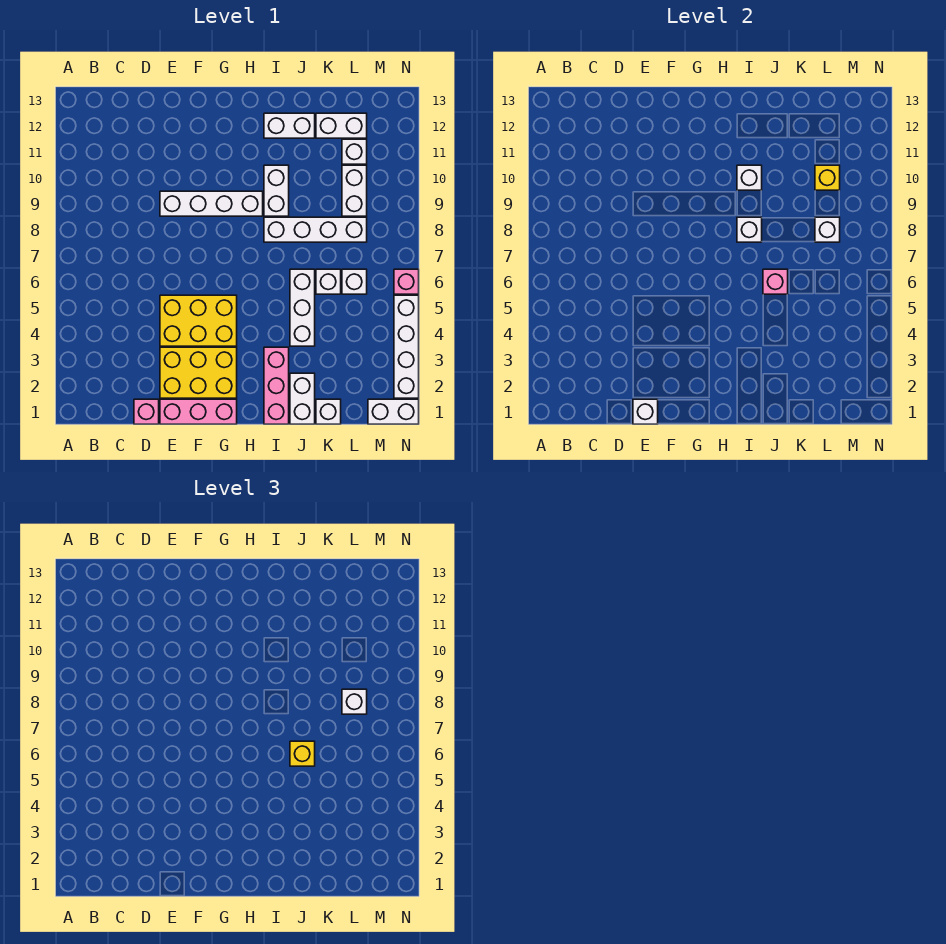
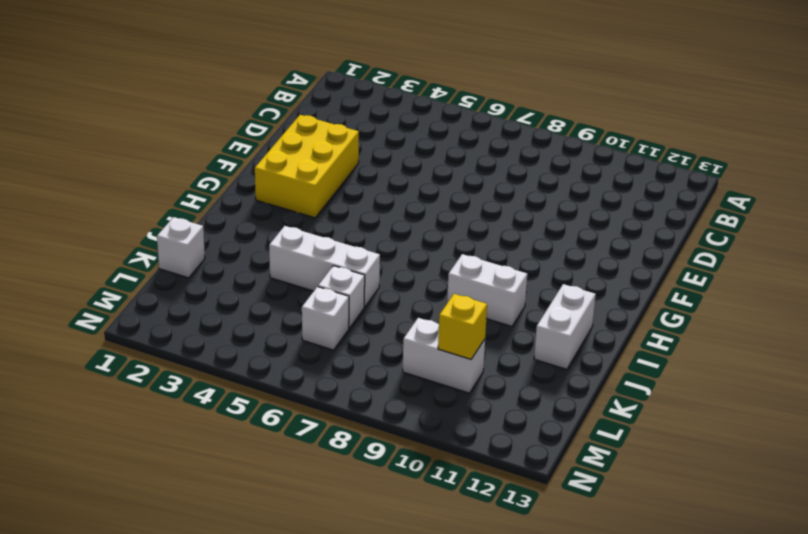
none -> pink brick D1 level 1
none -> pink brick E1:G1 level 1
none -> yellow brick E4:G5 level 1

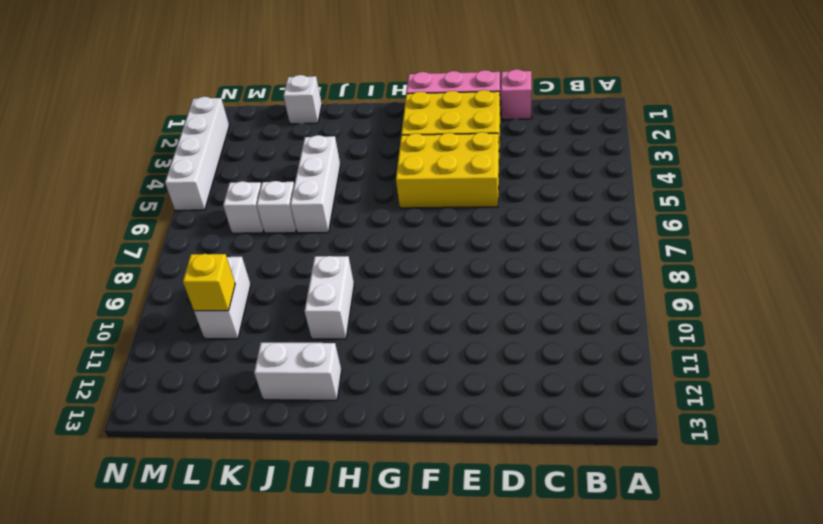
none -> white brick E9:H9 level 1
none -> pink brick I1:I3 level 1
none -> white brick I8:L8 level 1

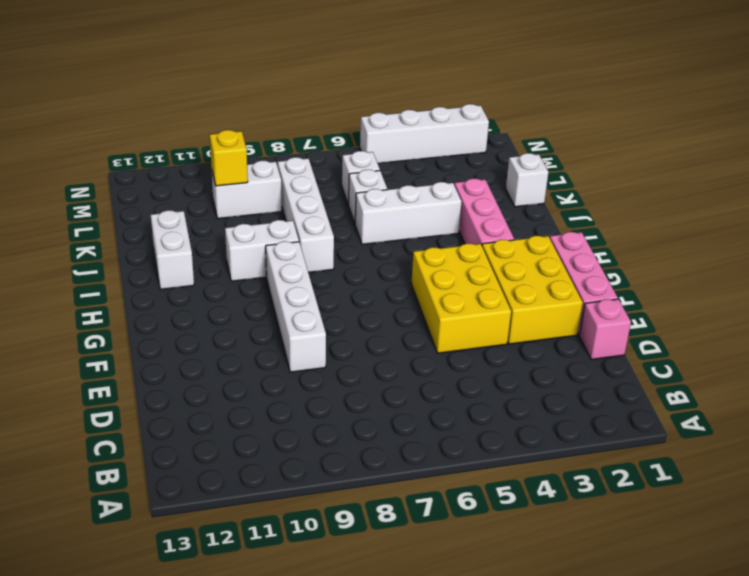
pink brick H3:J3 level 1 -> pink brick I1:I3 level 1
none -> white brick J1:J2 level 1
none -> white brick K12:L12 level 1
none -> white brick L11 level 1

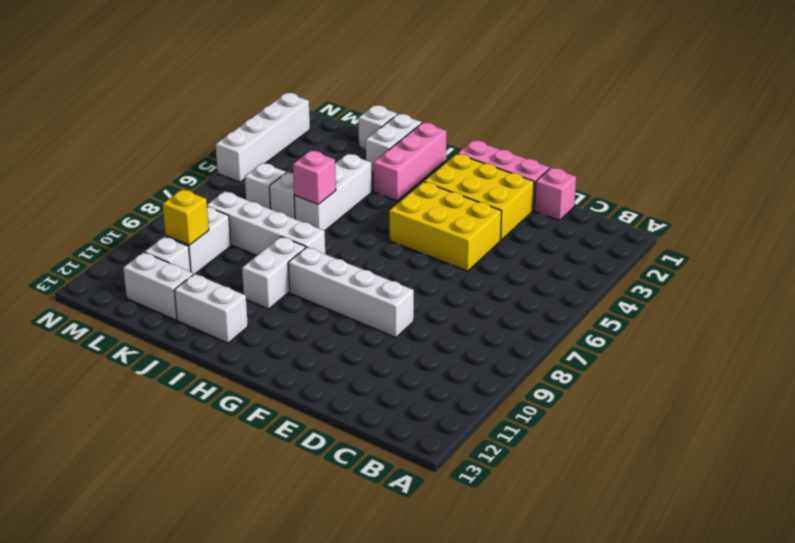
none -> white brick M1:N1 level 1
none -> pink brick N6 level 1
none -> white brick E1 level 2

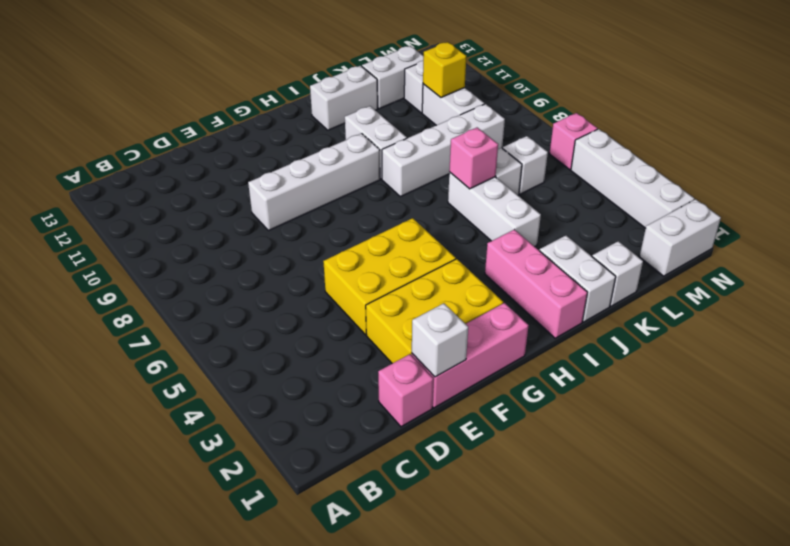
none -> white brick I8 level 2
none -> white brick I10 level 2
none -> white brick L8 level 2

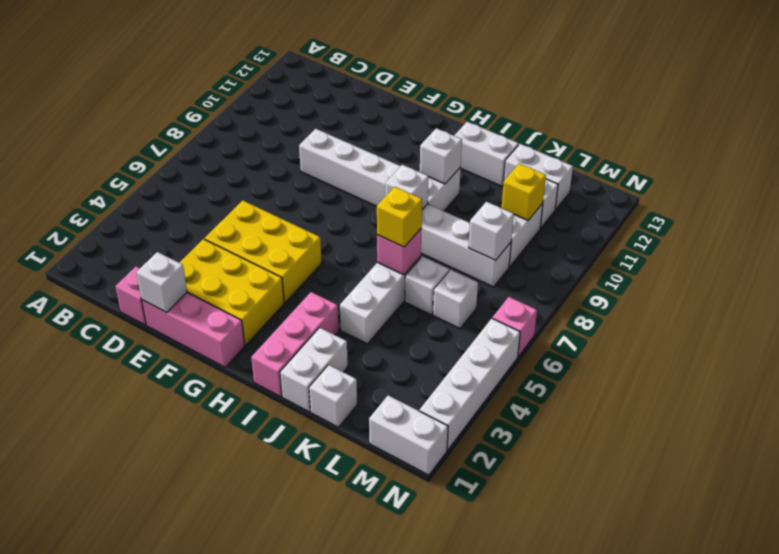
none -> white brick L8 level 3

